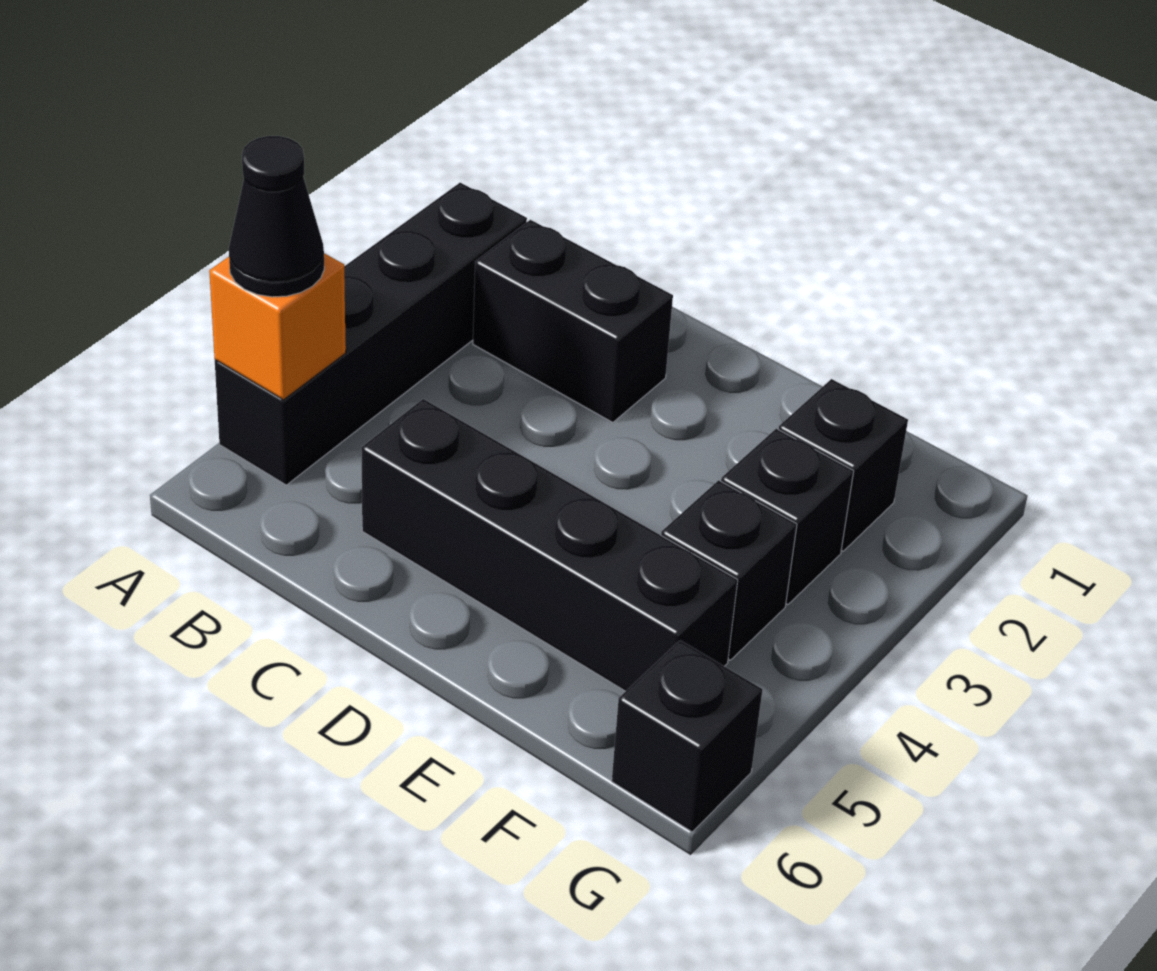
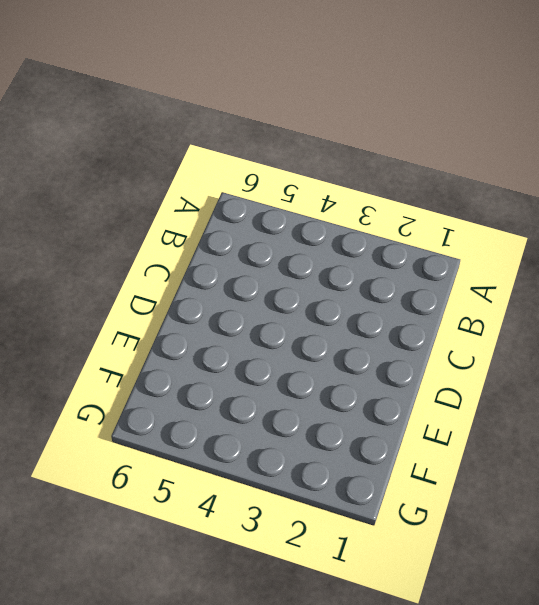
none -> black brick A2:A5 level 1
none -> black brick B2:C2 level 1

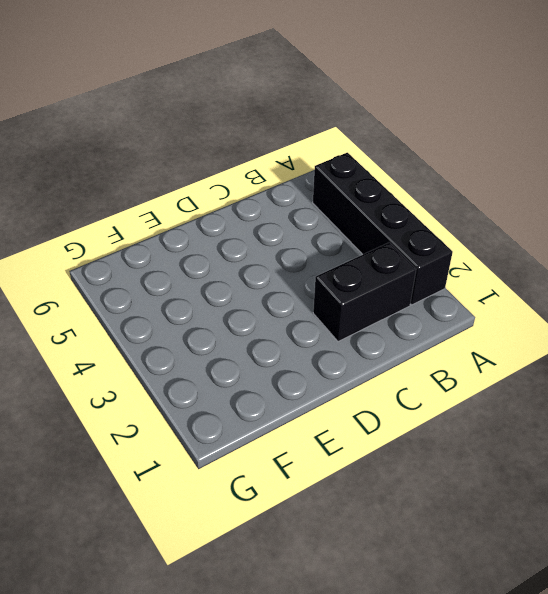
none -> black brick C5:F5 level 1
none -> black brick F2 level 1

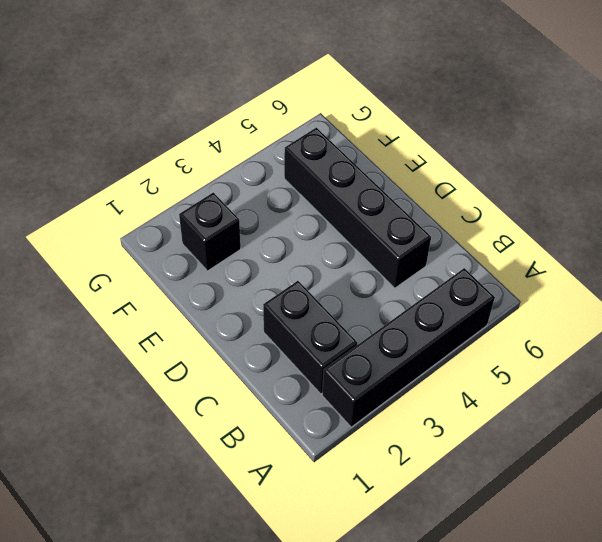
none -> black brick F3 level 1
none -> black brick F4 level 1

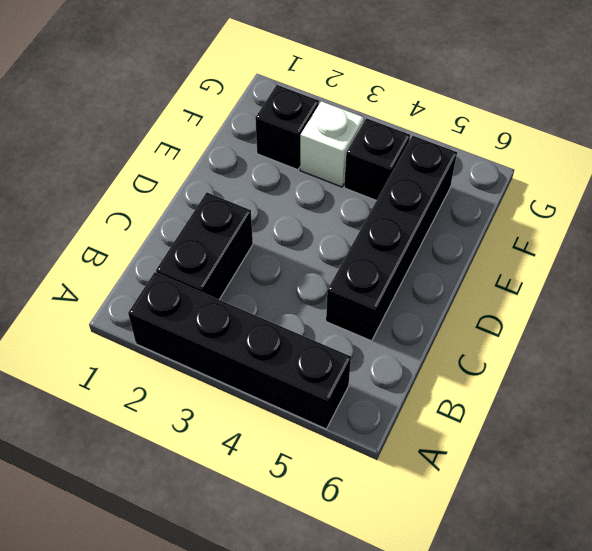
white brick F3 level 1 -> black brick F3 level 1
none -> black brick G6 level 1
none -> orange brick A5 level 2

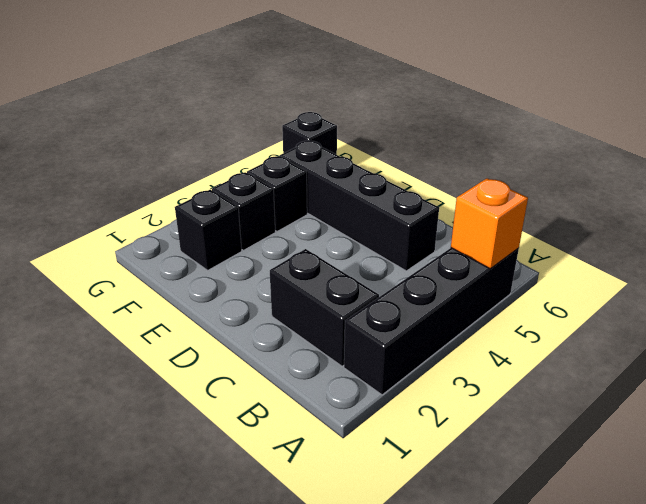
none -> black cone A5 level 3

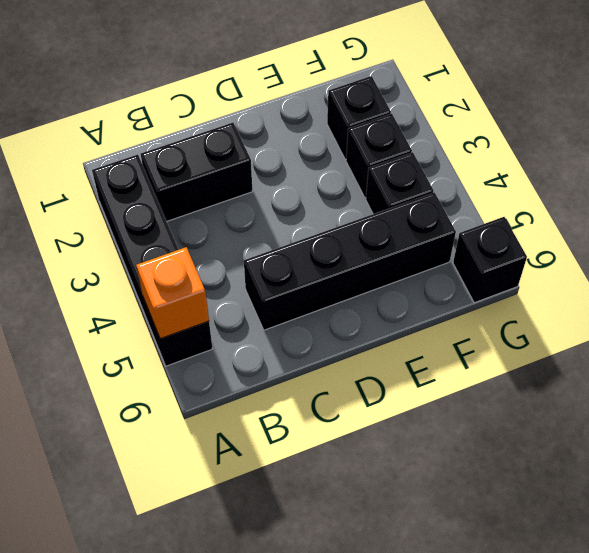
none -> black cone A5 level 3

